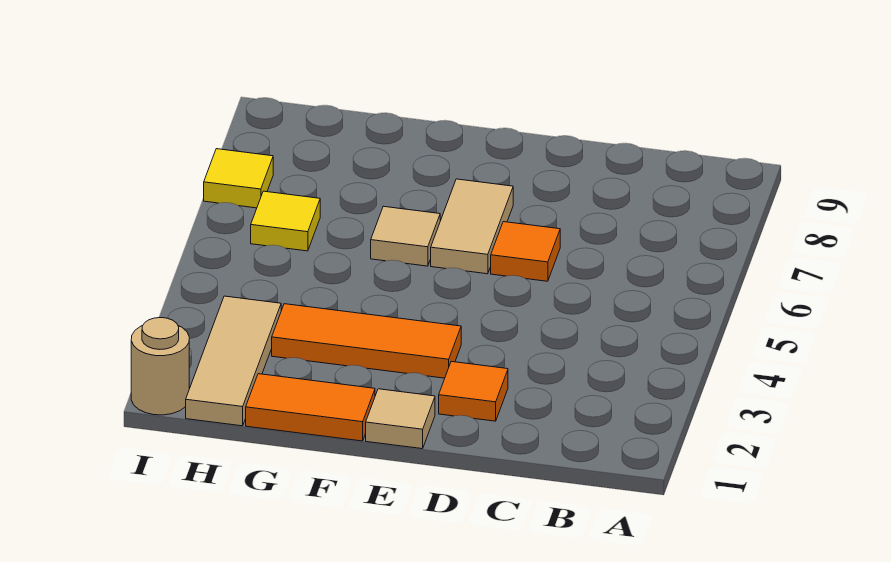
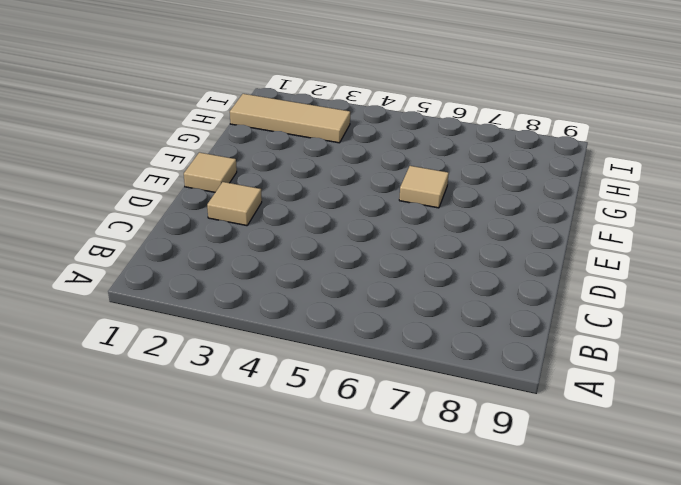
tan tile D2 level 1 -> orange tile D2 level 1
none -> orange tile D6 level 1
none -> orange tile E3:G3 level 1

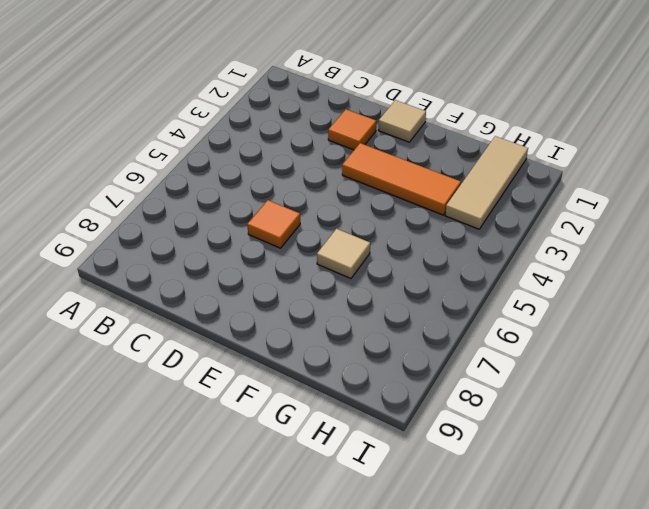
none -> tan tile E6:E7 level 1
none -> orange tile F1:G1 level 1

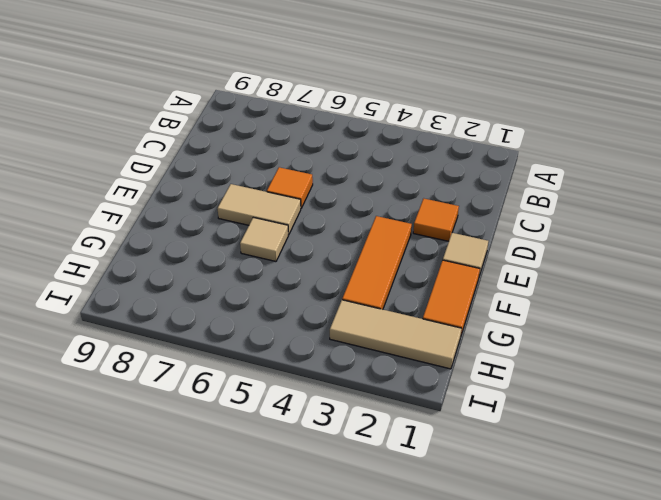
none -> yellow tile H6 level 1
none -> tan round brick I1 level 1

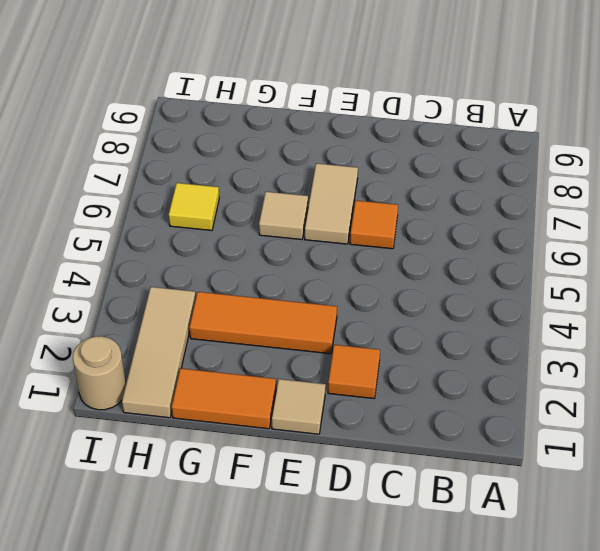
none -> yellow tile I7 level 1

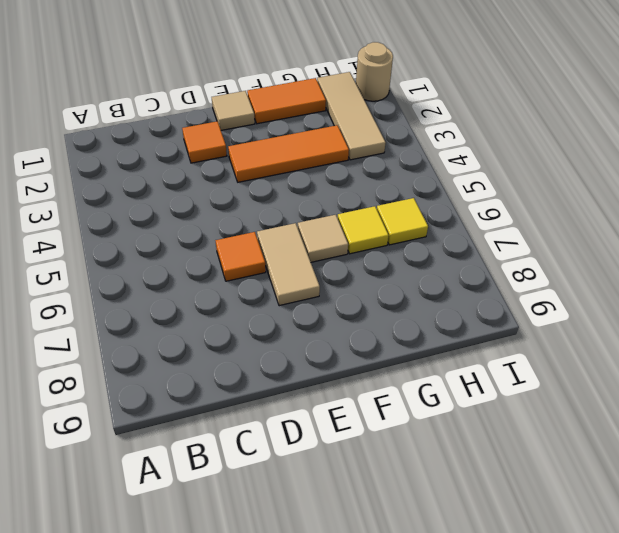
yellow tile G6 level 1 -> yellow tile I7 level 1

